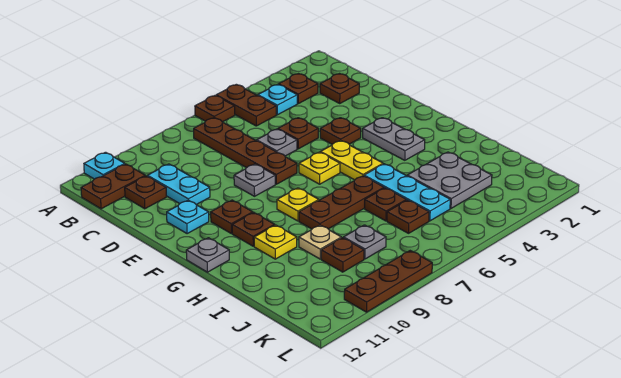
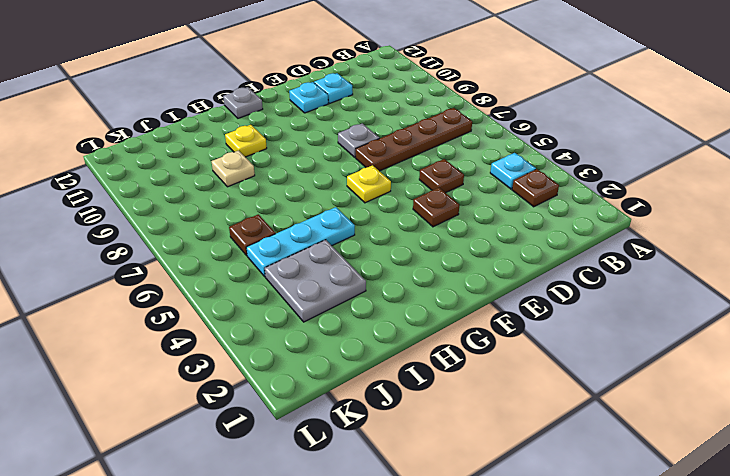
cyan plate D11 level 1 -> cyan plate A11 level 1
none -> brown plate A5:B5 level 1
none -> brown plate A6 level 1
none -> brown plate B11:B12 level 1
none -> brown plate C2 level 1

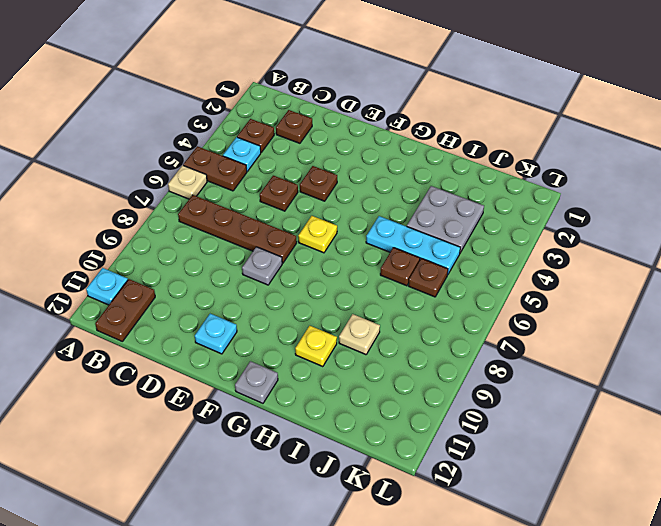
tan plate A6 level 1 -> brown plate A6 level 1
none -> cyan plate C10:D10 level 1
none -> brown plate C11 level 1
none -> grey plate D6 level 1
none -> grey plate F3:G3 level 1

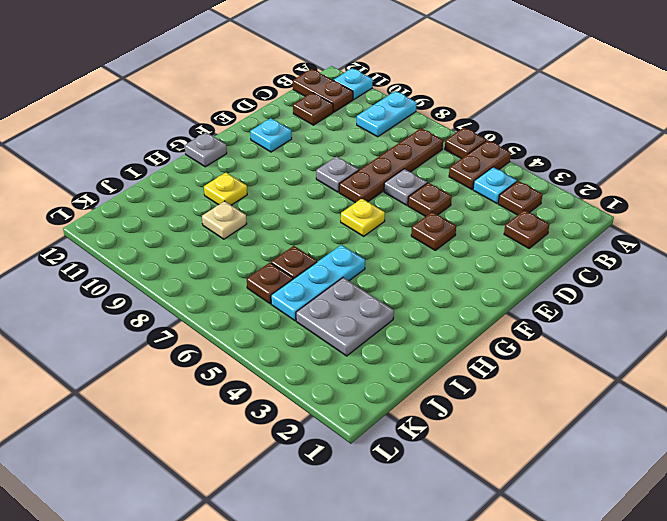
cyan plate A9:B9 level 1 -> cyan plate C10:D10 level 1
none -> grey plate F3:G3 level 1
none -> yellow plate F5:G5 level 1
none -> brown plate F10 level 1
none -> yellow plate G8 level 1

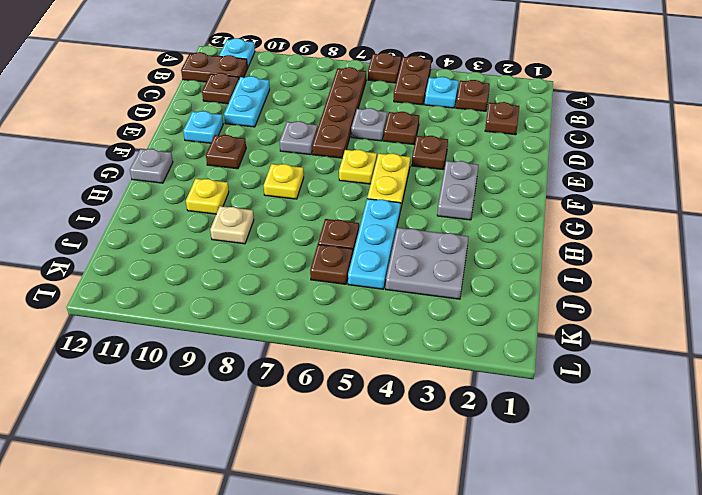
none -> brown plate G10 level 1
none -> brown plate H6:H8 level 1
none -> grey plate J8 level 1
none -> brown plate J9 level 1

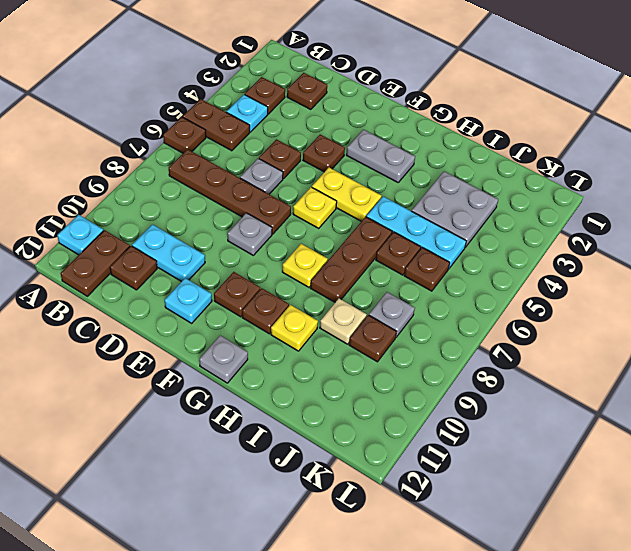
none -> brown plate L8:L10 level 1

